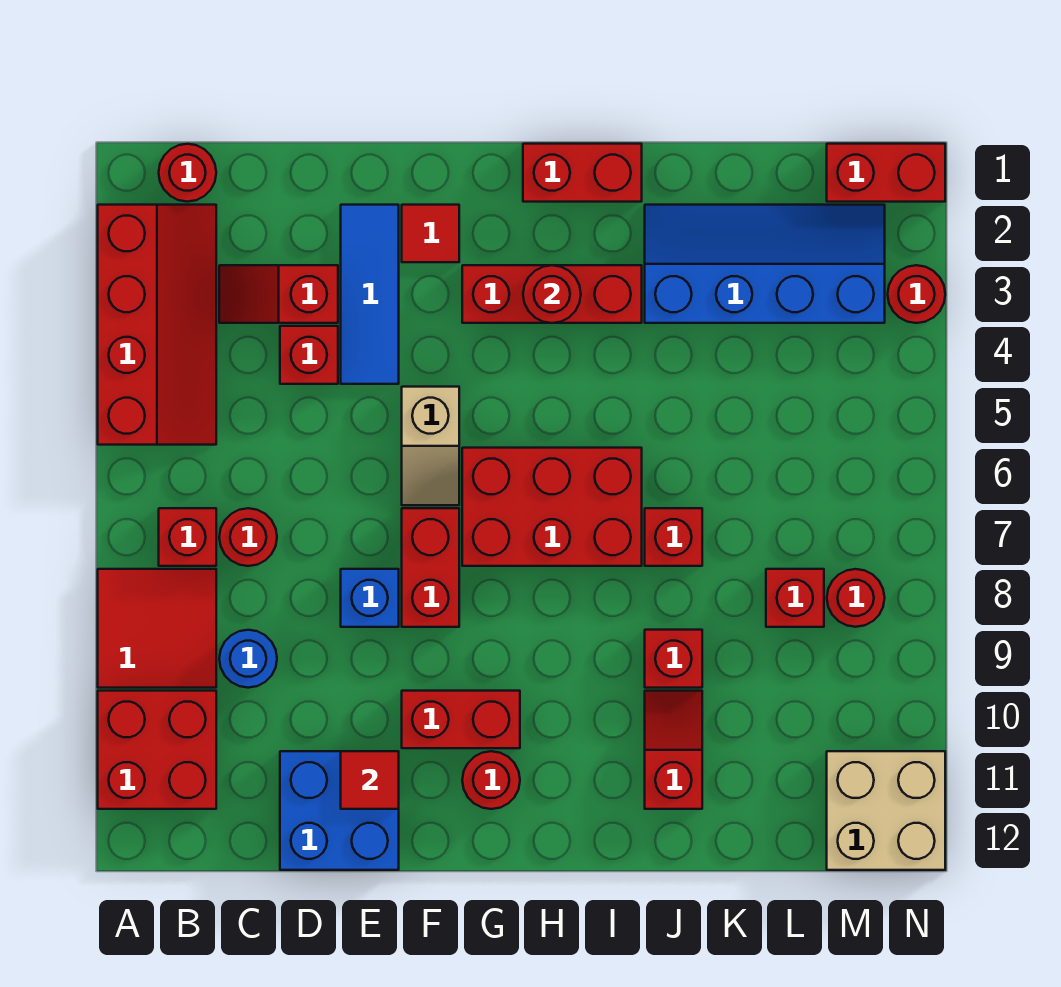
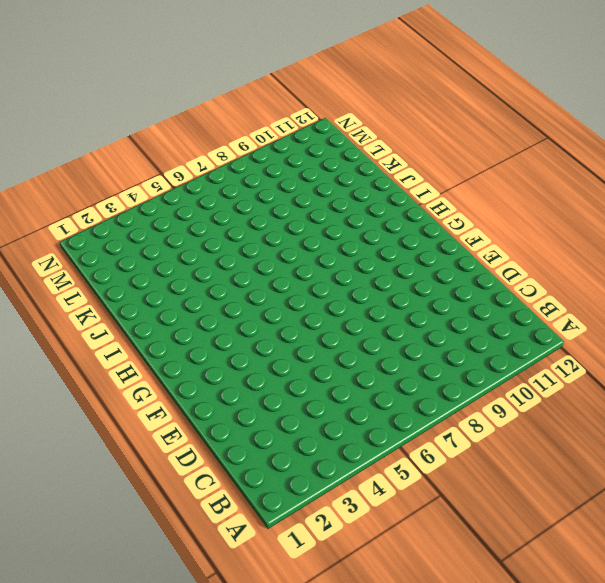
none -> red slope A2:B5 level 1 top A
none -> red tile A8:B9 level 1
none -> red brick A10:B11 level 1
none -> red round brick B1 level 1

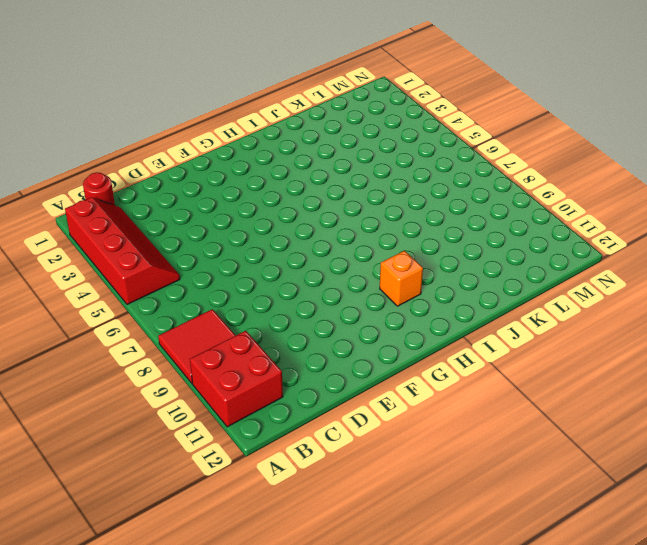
orange brick H10 level 1 -> none
none -> red brick B7 level 1
none -> red slope C3:D3 level 1 top D
none -> red round brick C7 level 1
none -> blue round brick C9 level 1

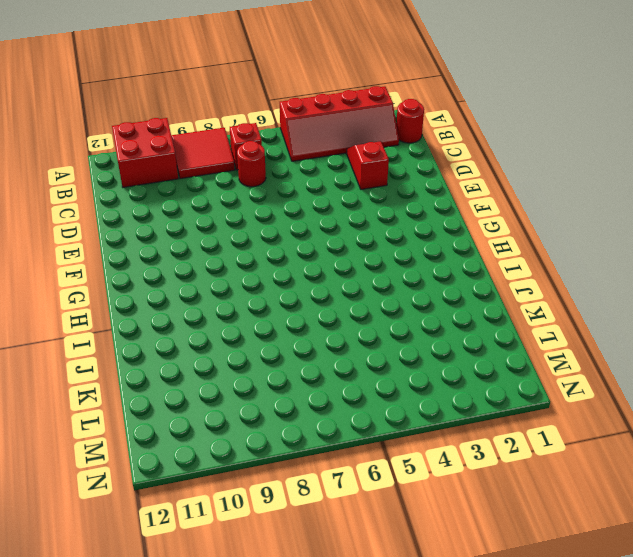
none -> blue round brick C9 level 1
none -> red brick D4 level 1
none -> blue brick D11:E12 level 1
none -> blue tile E2:E4 level 1

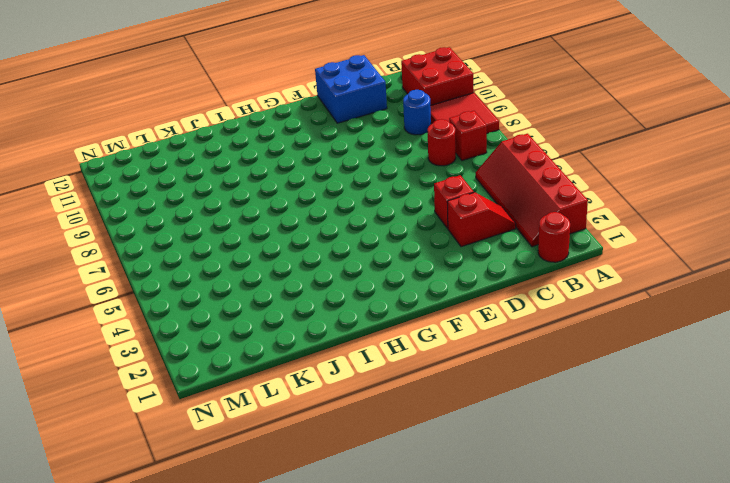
none -> blue tile E2:E4 level 1
none -> blue brick E8 level 1
none -> red tile F2 level 1
none -> tan slope F5:F6 level 1 top 5

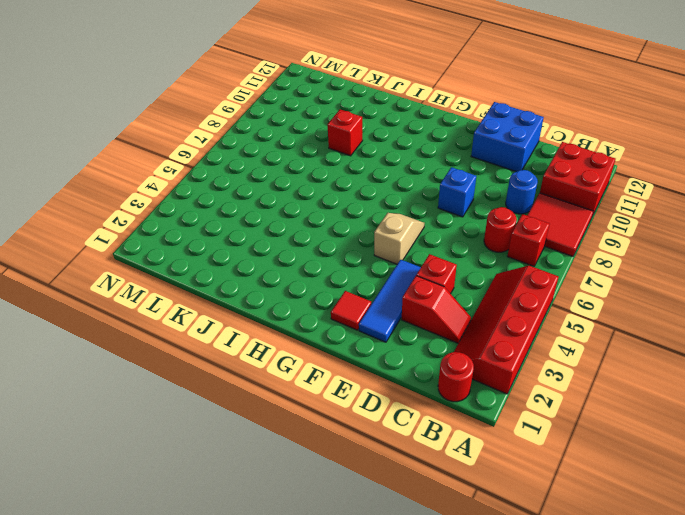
none -> red brick F7:F8 level 1
none -> red brick F10:G10 level 1
none -> red brick G3:I3 level 1
none -> red brick G6:I7 level 1

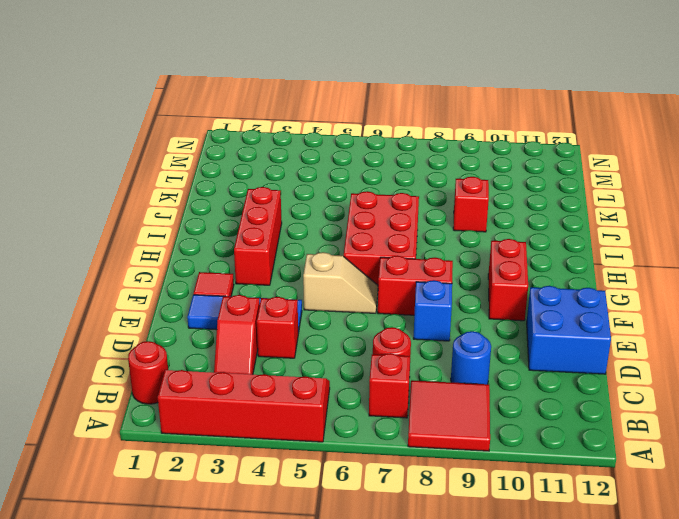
none -> red brick A10:B11 level 1
none -> red round brick G11 level 1
none -> red brick H1:I1 level 1
none -> blue slope J2:M3 level 1 top 3

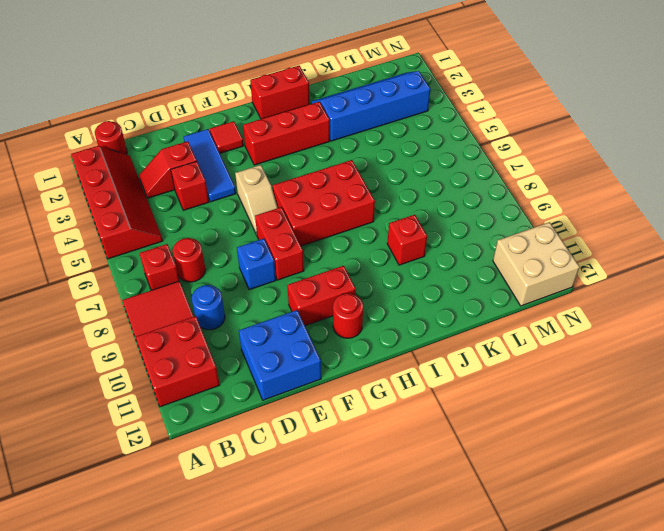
none -> red brick J7 level 1
none -> red slope J10:J11 level 1 top 11
none -> red brick L8 level 1
none -> red brick M1:N1 level 1

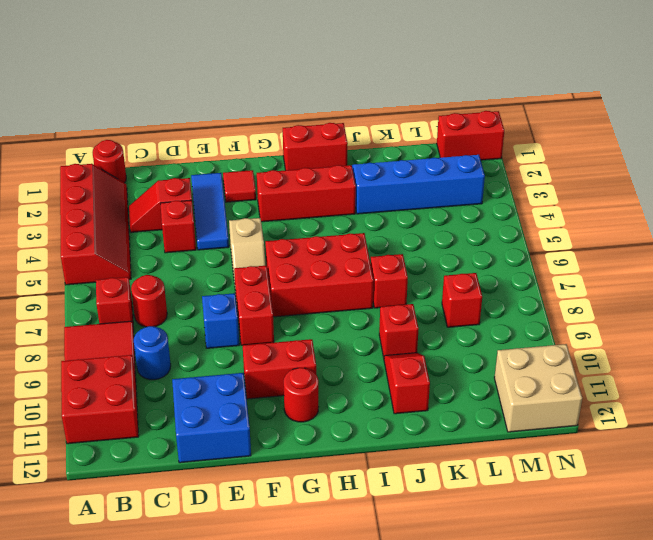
none -> red round brick M8 level 1
none -> red round brick N3 level 1
none -> red tile E11 level 2
none -> red round brick H3 level 2

